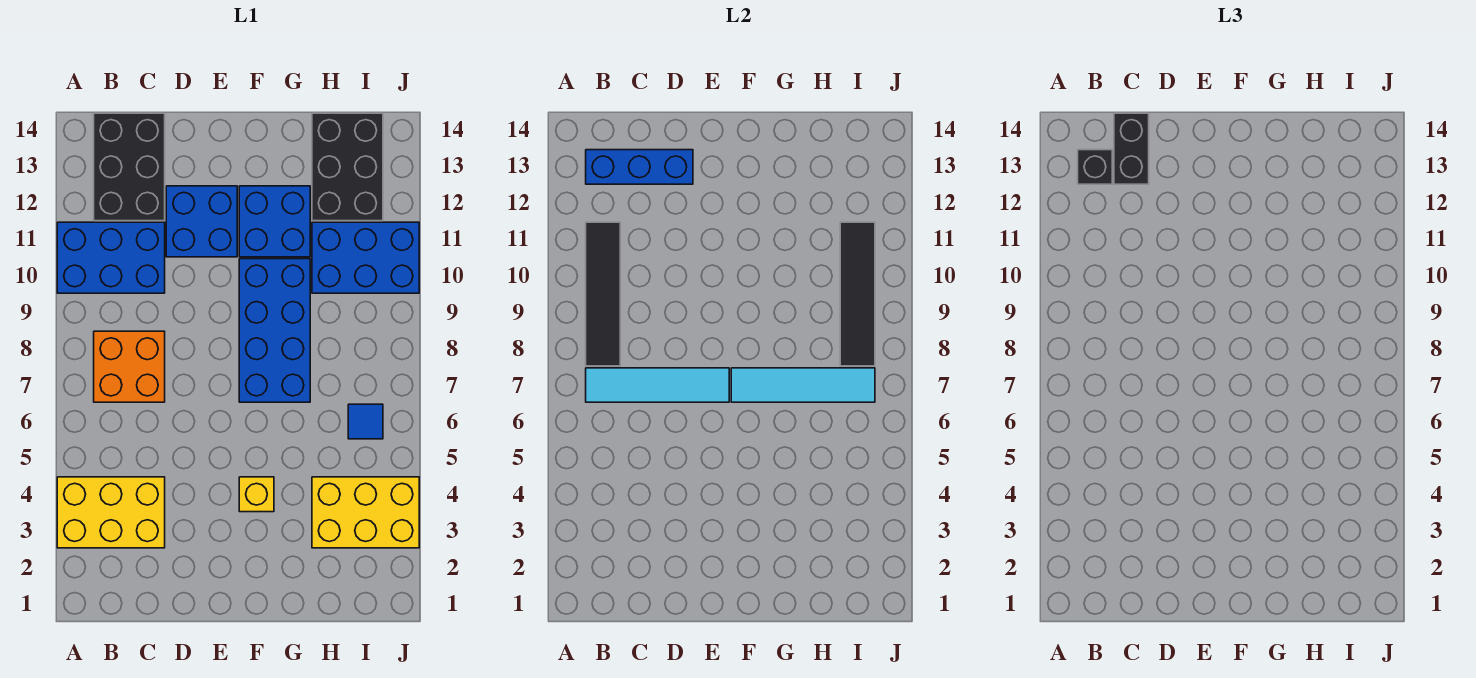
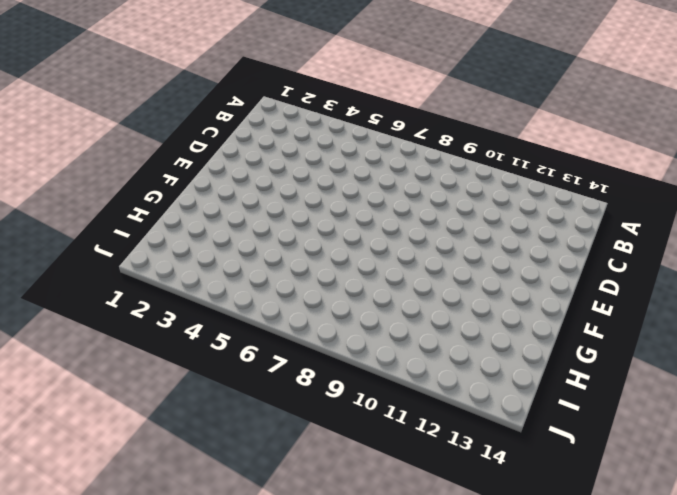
none -> yellow brick A3:C4 level 1
none -> blue brick A10:C11 level 1
none -> orange brick B7:C8 level 1

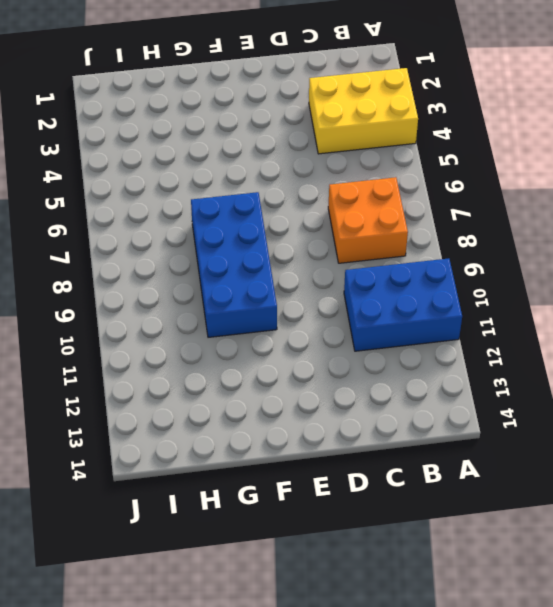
none -> black brick B12:C14 level 1
none -> blue brick D11:E12 level 1
none -> yellow brick F4 level 1

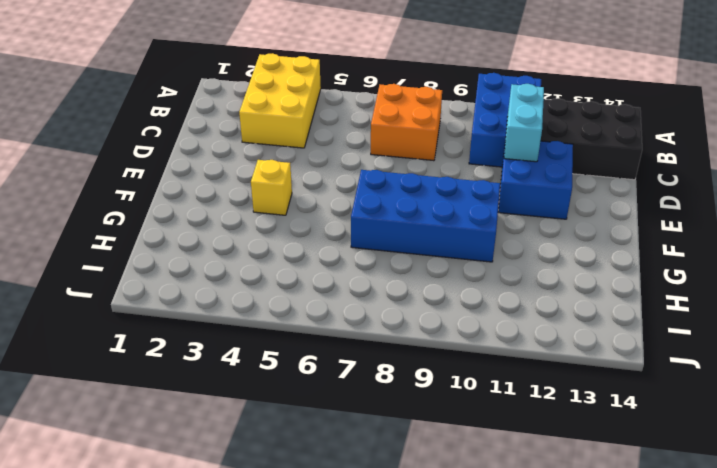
cyan brick C11:D11 level 2 -> none
none -> blue brick F11:G12 level 1
none -> yellow brick H3:J4 level 1
none -> blue brick H10:J11 level 1

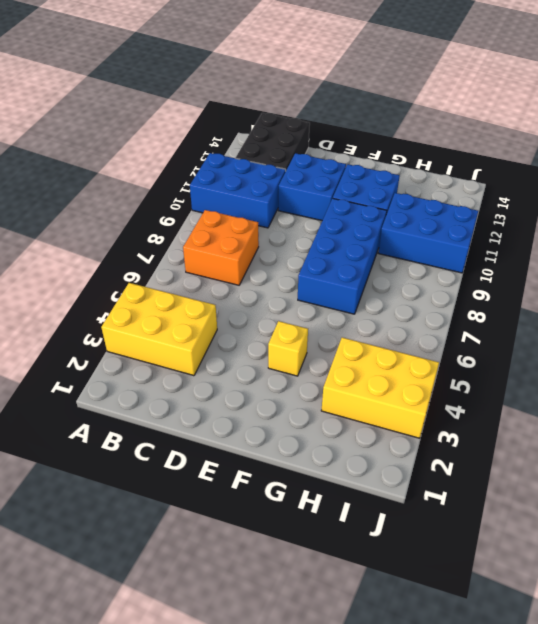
none -> black brick H12:I14 level 1
none -> blue tile I6 level 1
none -> cyan tile B7:E7 level 2

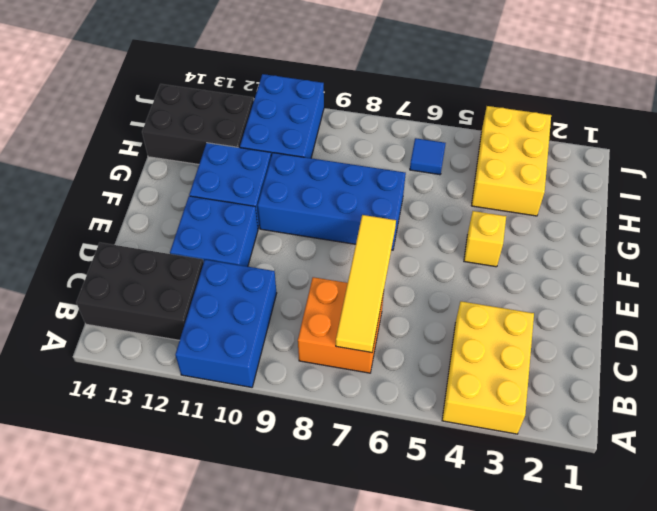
yellow tile B7:E7 level 2 -> cyan tile B7:E7 level 2
none -> black tile B8:B11 level 2
none -> blue brick B13:D13 level 2
none -> cyan tile F7:I7 level 2

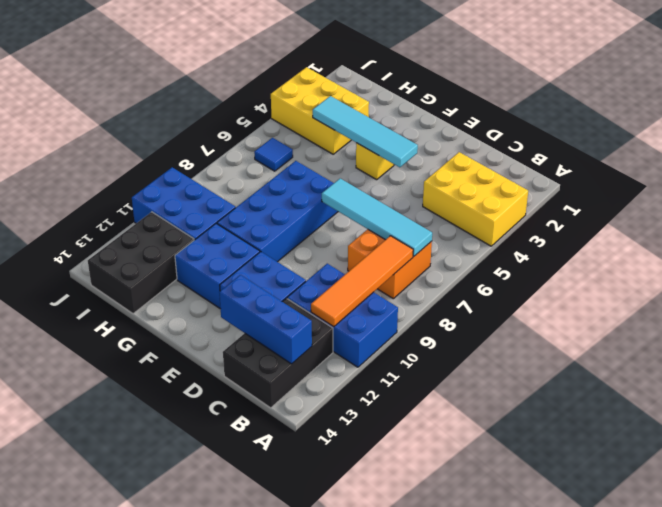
orange tile B8:B11 level 2 -> black tile B8:B11 level 2
cyan tile E4:H4 level 2 -> cyan tile F7:I7 level 2
none -> black tile I8:I11 level 2
none -> black brick B13 level 3
none -> black brick C13:C14 level 3

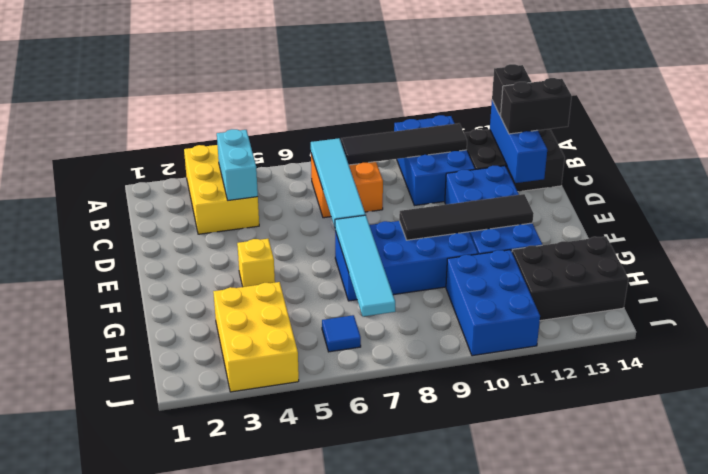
cyan brick B4:C4 level 2 -> none
black tile F9:F12 level 2 -> black tile I8:I11 level 2

